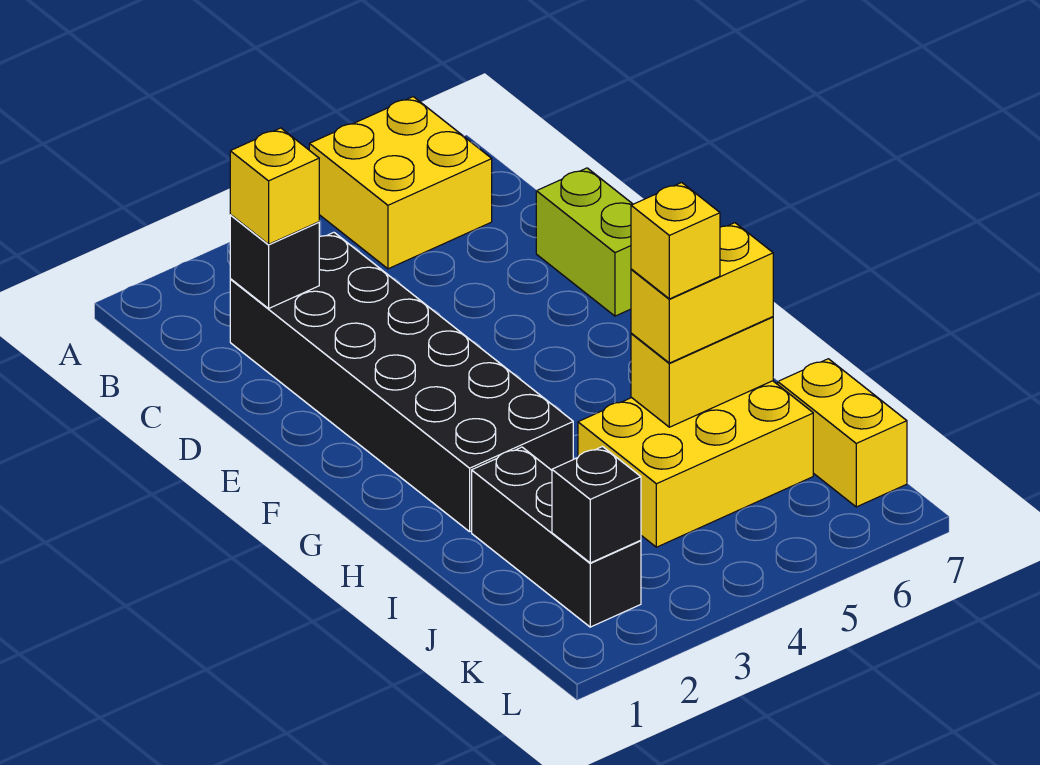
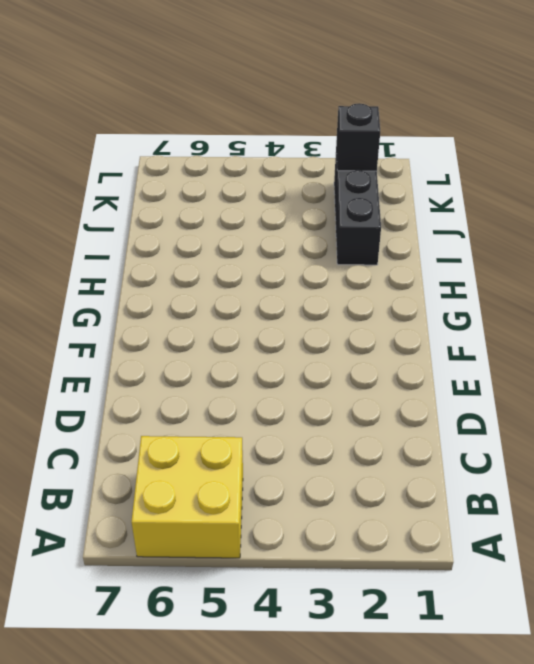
none -> black brick C2:H3 level 1
none -> lime brick D7:E7 level 1
none -> yellow brick I4:J6 level 1

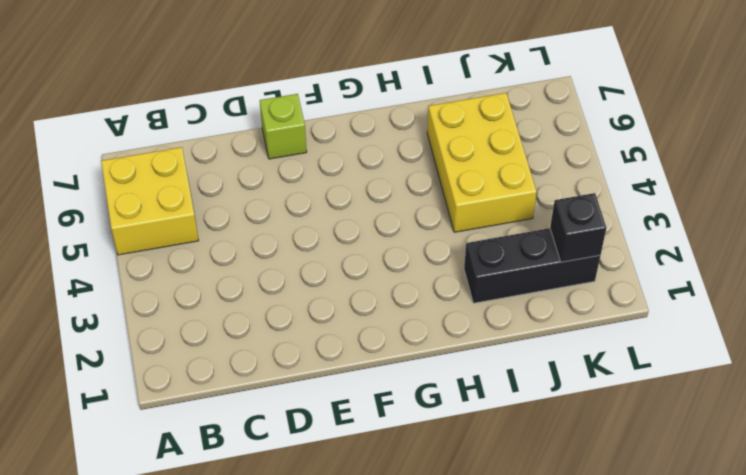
lime brick E7 level 1 -> lime brick D7:E7 level 1
none -> black brick C2:H3 level 1
none -> yellow brick J7:K7 level 1
none -> black brick C2 level 2

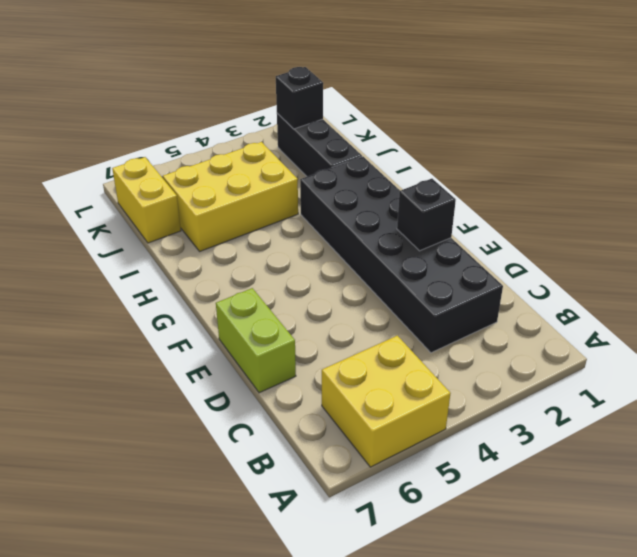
black brick E2 level 2 -> black brick C2 level 2
none -> yellow brick I5:I6 level 2
none -> yellow brick C2 level 3
none -> yellow brick I5:I6 level 3

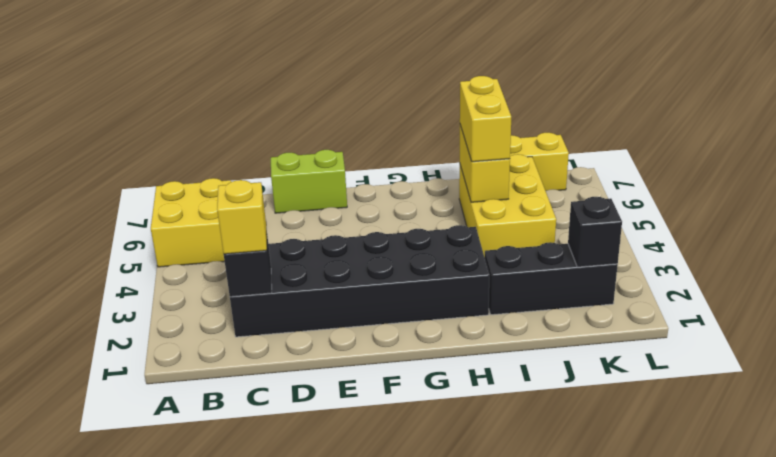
none -> yellow brick I5 level 4

